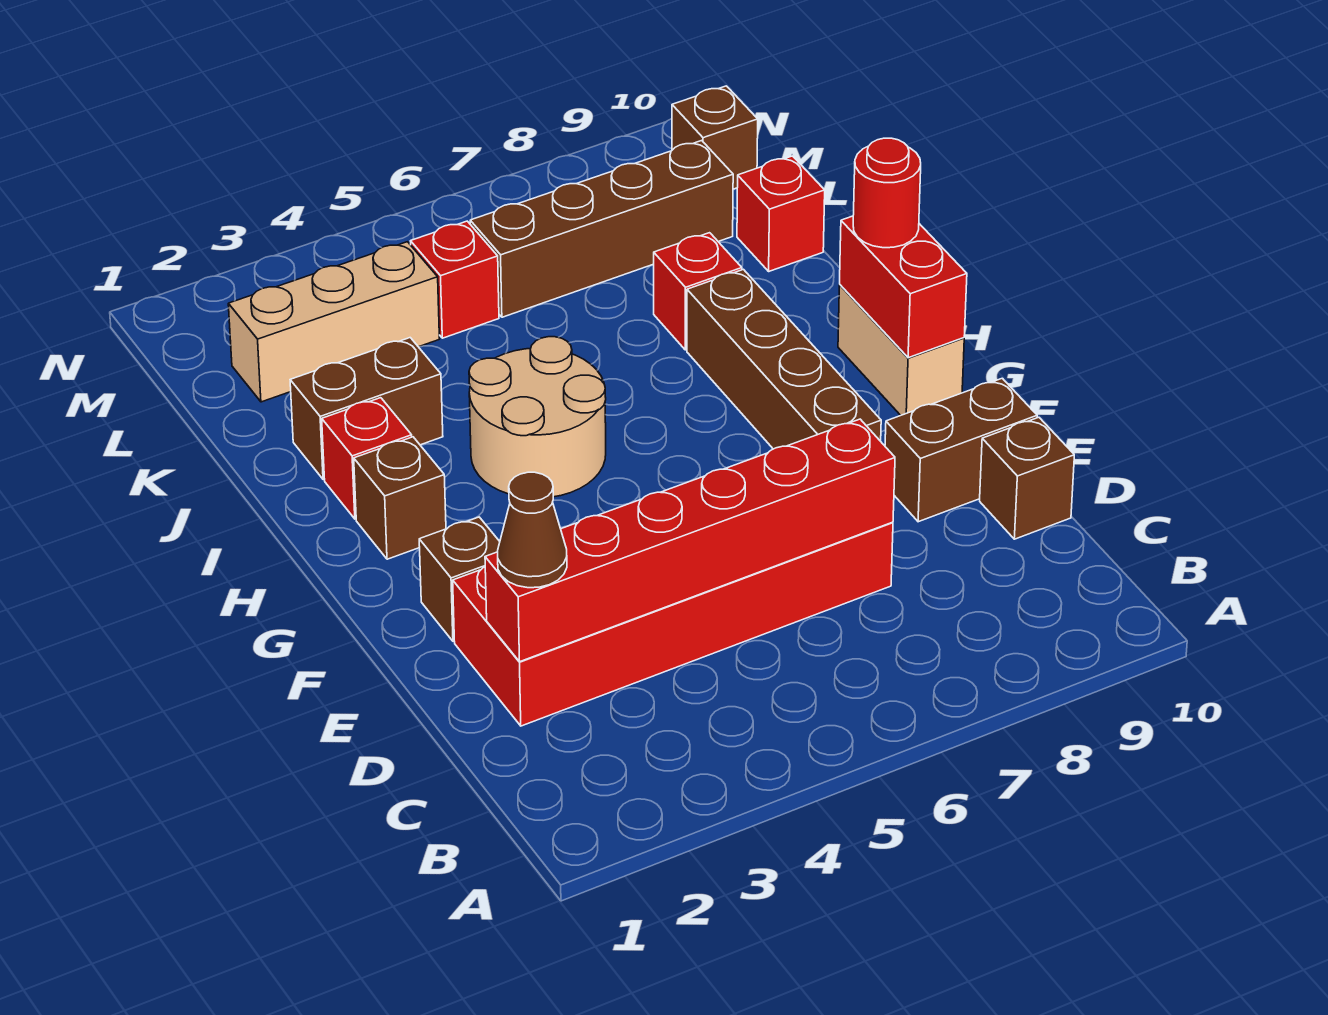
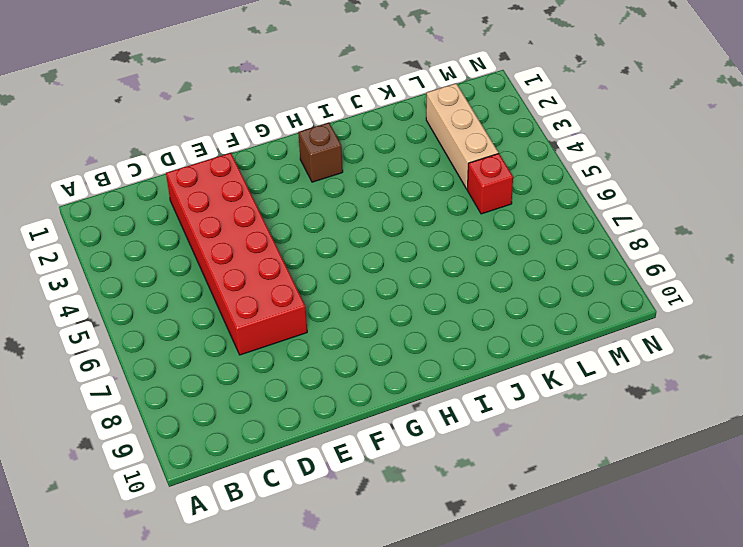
none -> brown brick D10 level 1
none -> brown brick E9:E10 level 1
none -> brown brick F2 level 1

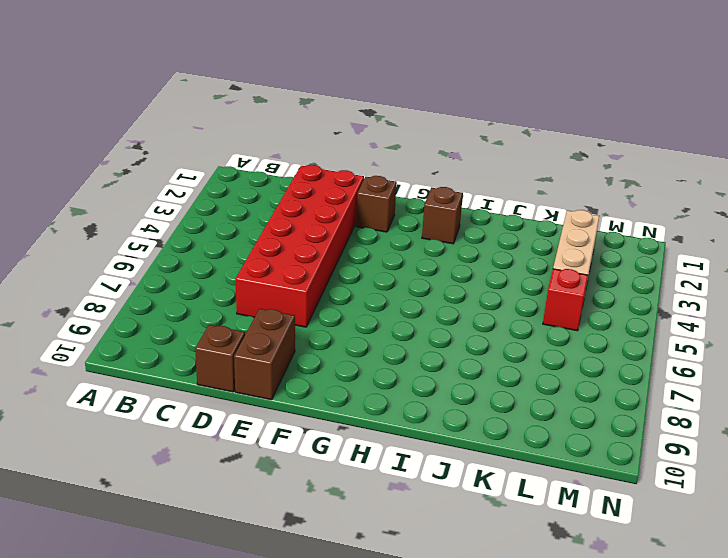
none -> brown brick F8:I8 level 1
none -> tan brick G10:H10 level 1
none -> tan round brick H4:I5 level 1

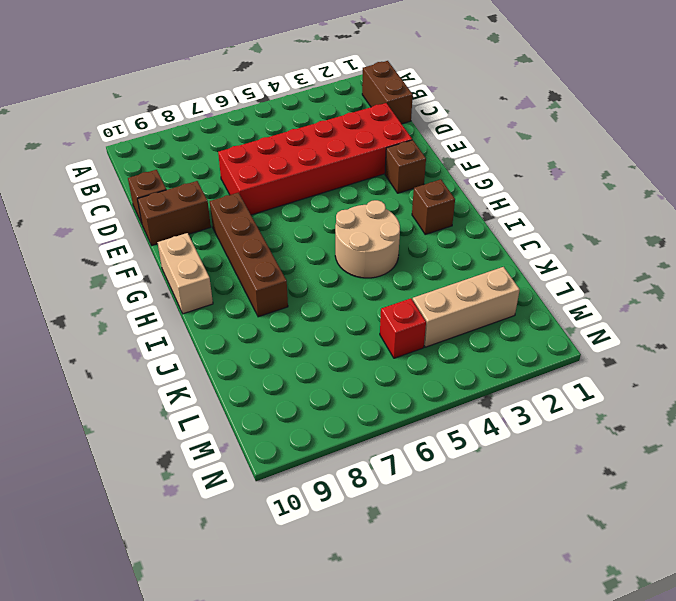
brown brick B1:C1 level 1 -> brown brick J2:J3 level 1
none -> red brick I2 level 1
none -> red brick J8 level 1
none -> red brick K10 level 1

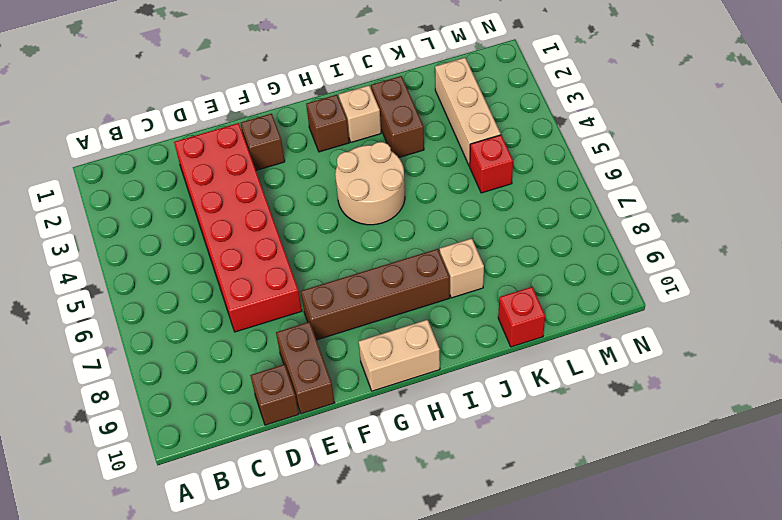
tan brick I2 level 1 -> red brick I2 level 1
tan brick J8 level 1 -> red brick J8 level 1
none -> brown brick L6:L9 level 1
none -> brown brick M10 level 1
none -> red brick D2:D7 level 2

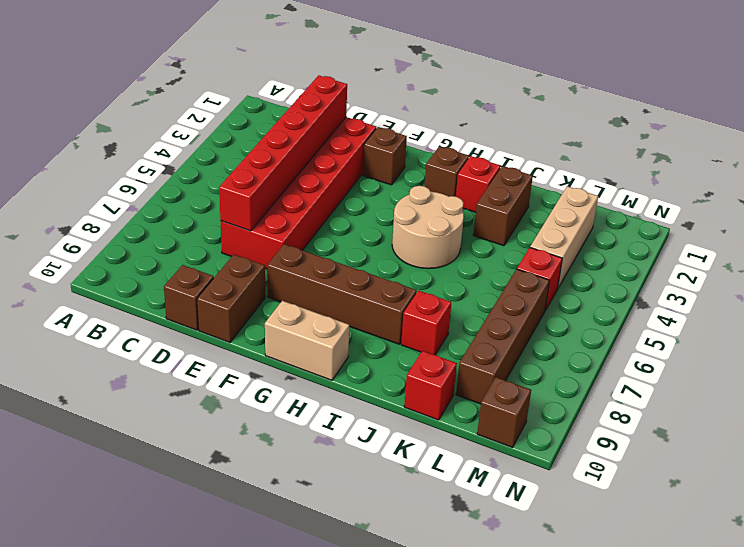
none -> red brick G10:H10 level 2
none -> brown cone D2 level 3
none -> red round brick H10 level 3

